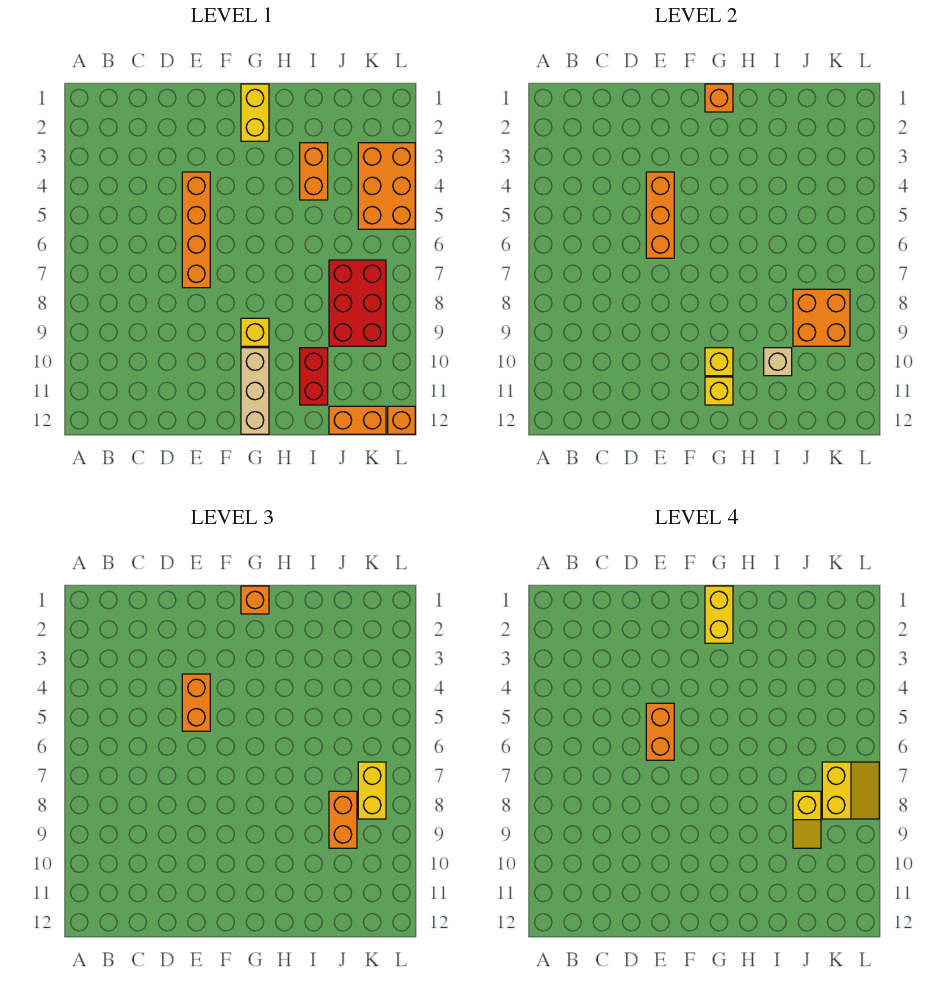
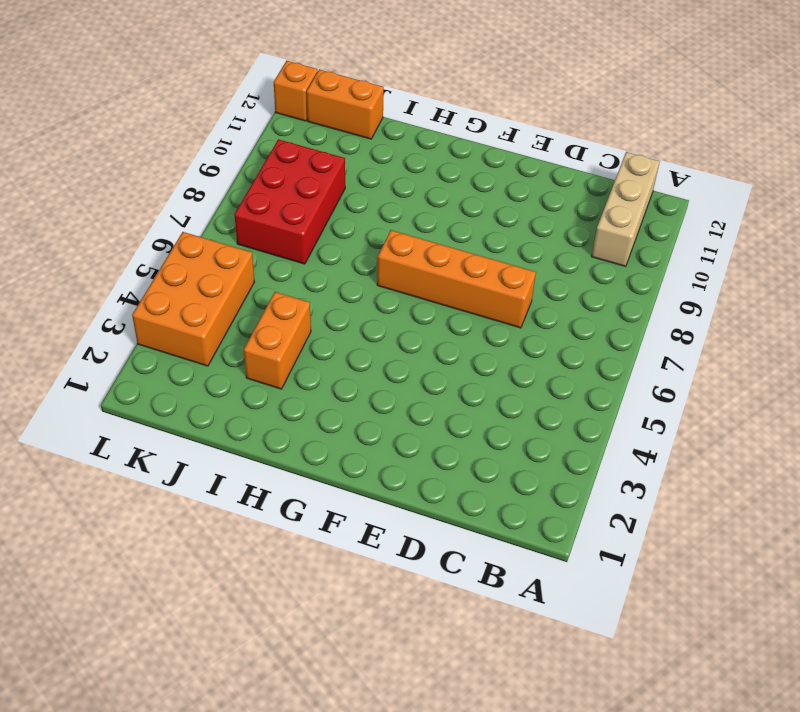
tan brick B10:B12 level 1 -> tan brick G10:G12 level 1
orange brick D7:G7 level 1 -> orange brick E4:E7 level 1
none -> yellow brick G1:G2 level 1
none -> yellow brick G9 level 1
none -> red brick I10:I11 level 1

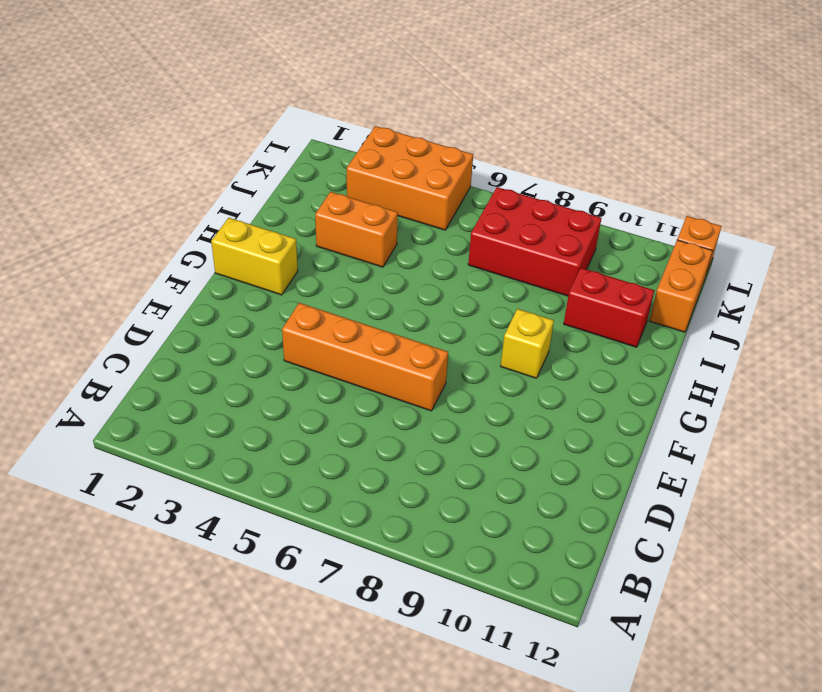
none -> tan brick G10:G12 level 1
none -> orange brick E4:E6 level 2
none -> orange brick G1 level 2

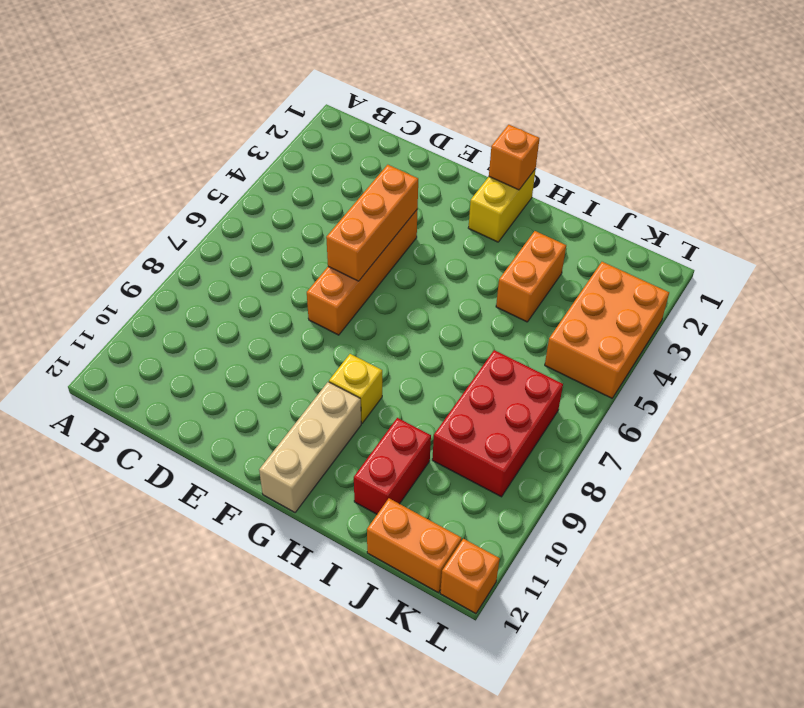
none -> yellow brick G10 level 2
none -> yellow brick G11 level 2
none -> tan brick I10 level 2

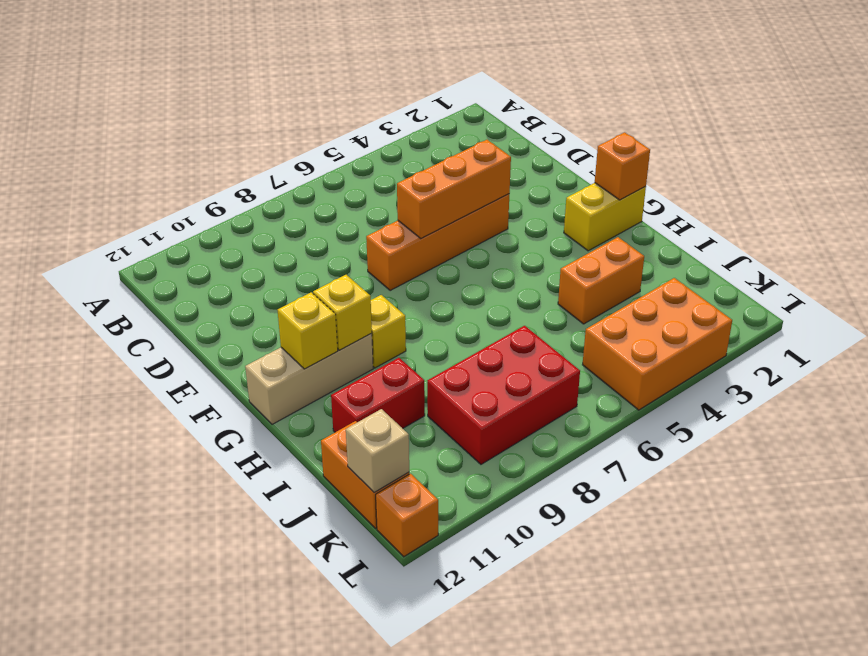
tan brick K12 level 2 -> tan brick I10 level 2
none -> orange brick J8:K9 level 2
none -> orange brick E4:E5 level 3
none -> orange brick G1 level 3

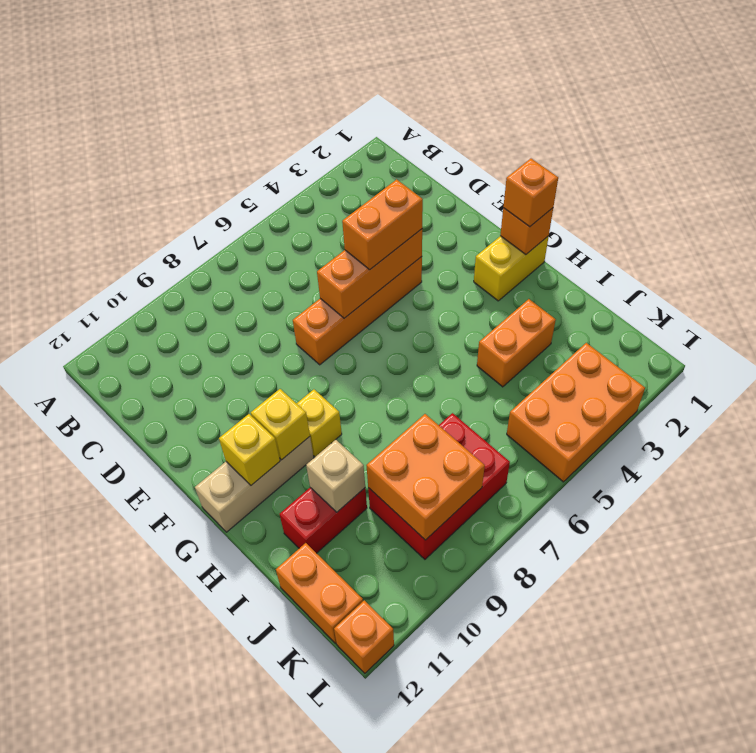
none -> orange brick J8:J9 level 3
none -> yellow brick K7:K8 level 3
none -> orange brick E5:E6 level 4

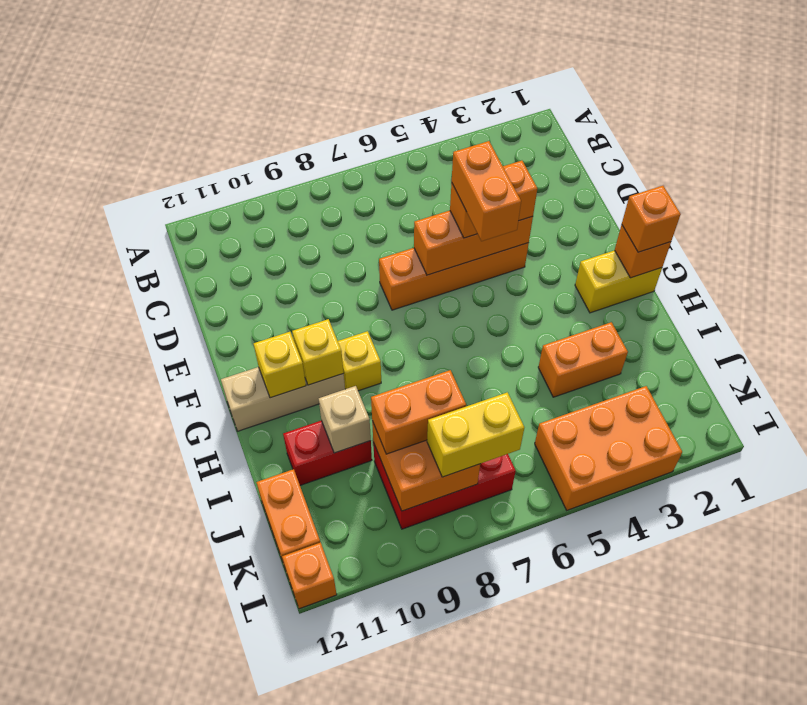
orange brick E5:F5 level 4 -> orange brick E5:E6 level 4
none -> yellow brick G1:G2 level 4
none -> yellow slope J8:J9 level 4 top 8
none -> yellow slope K7:L8 level 4 top K

